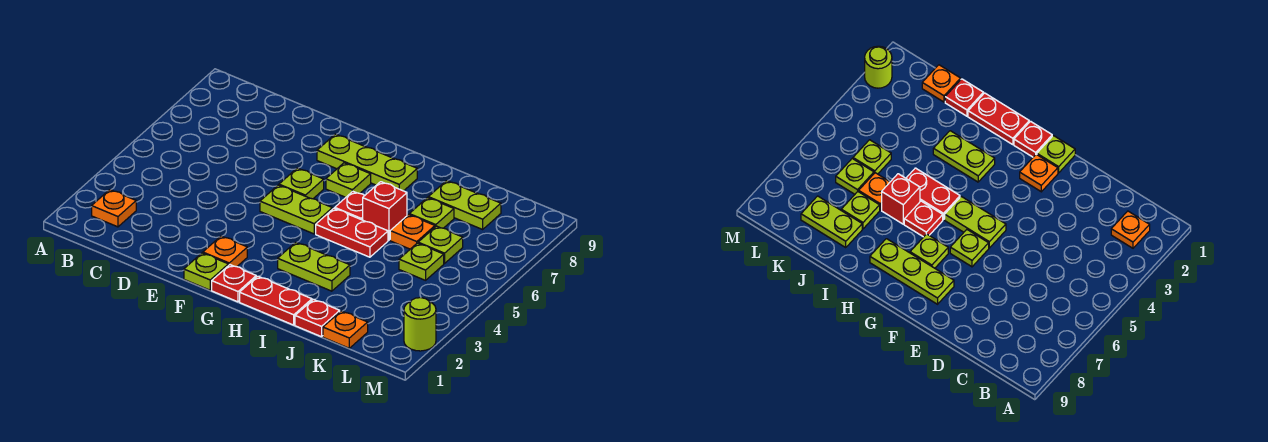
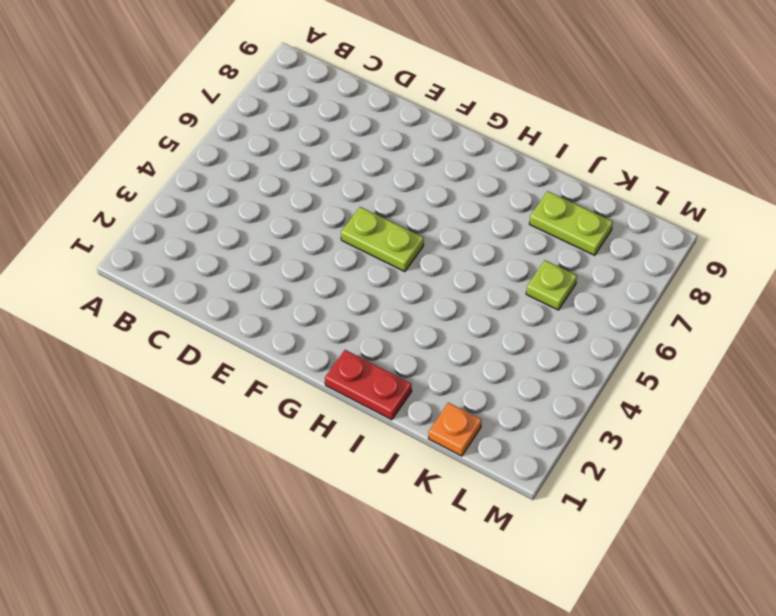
none -> orange plate B2 level 1
none -> lime plate F1 level 1
none -> orange plate F2 level 1

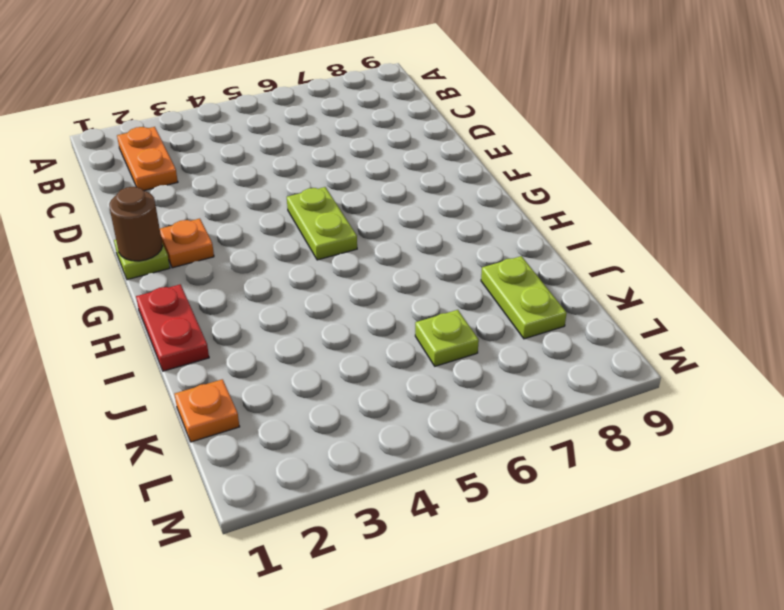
orange plate B2:C2 level 1 -> orange plate B2 level 1
brown round brick F1 level 2 -> none
none -> lime plate F6 level 1
none -> lime plate F8:H8 level 1
none -> red plate G1 level 1

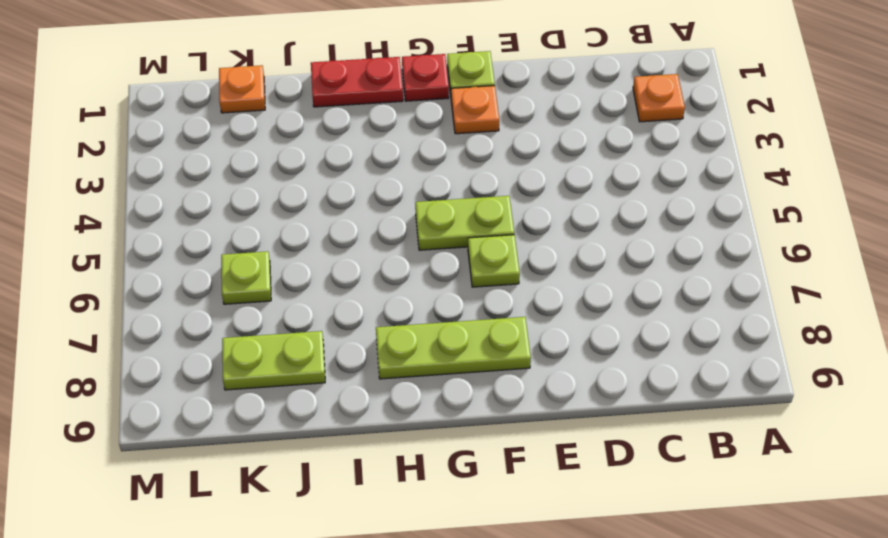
none -> lime plate G7 level 1
none -> lime plate H3:I3 level 1
none -> red plate H5:I5 level 1

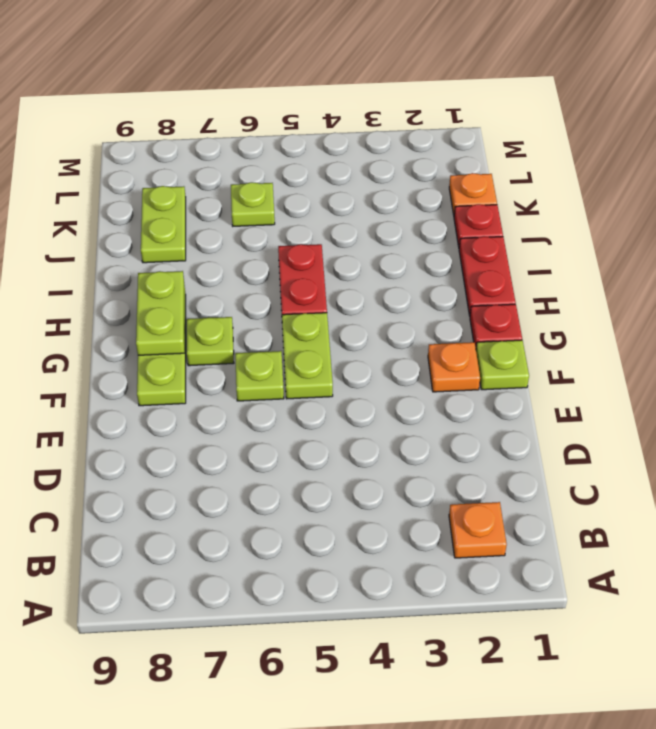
lime plate G8:H8 level 2 -> lime plate H3:I3 level 1
none -> red plate H6 level 1
none -> red brick I6 level 1
none -> orange plate J6 level 1

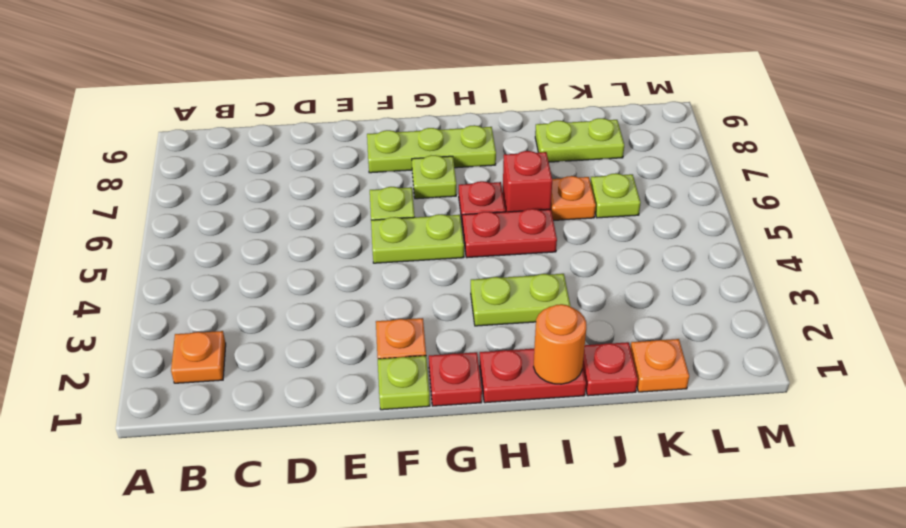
orange round brick I1 level 2 -> none
none -> lime plate J7 level 1
none -> lime plate K5 level 1
none -> lime round brick M2 level 1

